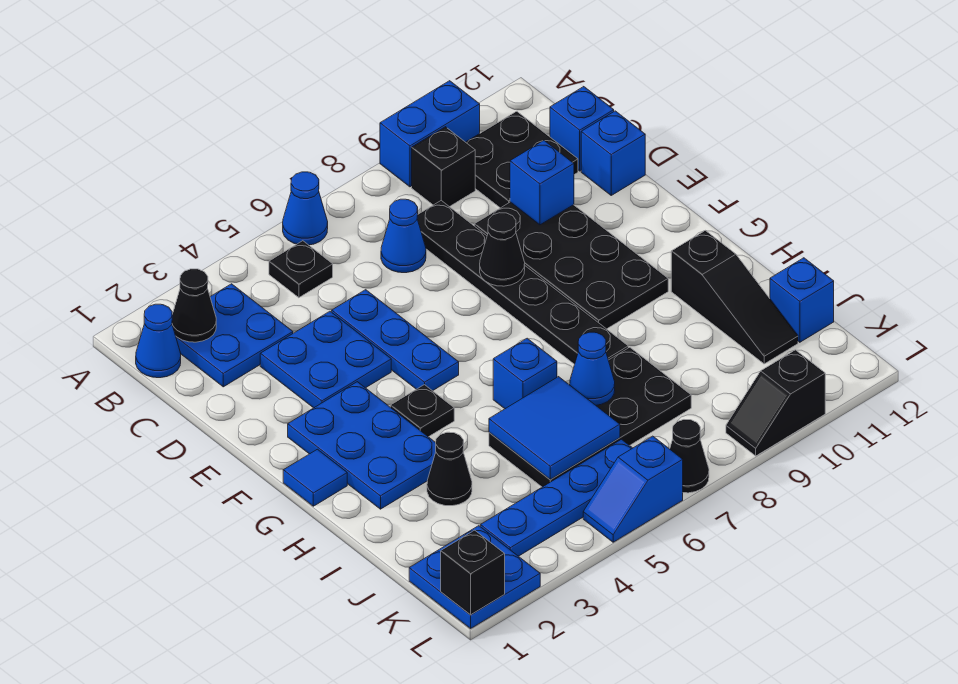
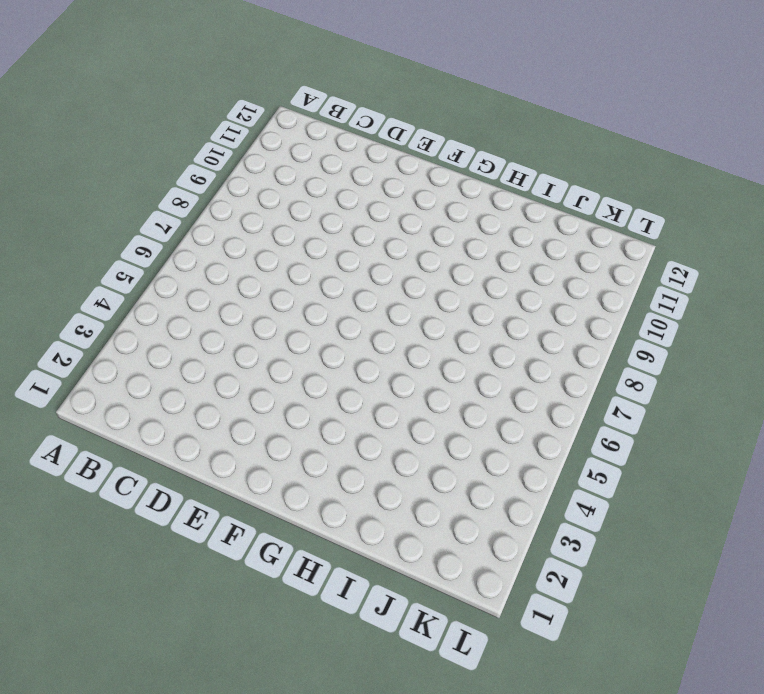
none -> blue cone A6 level 1
none -> blue brick A9:A10 level 1
none -> blue cone B1 level 1
none -> blue plate B2:C3 level 1

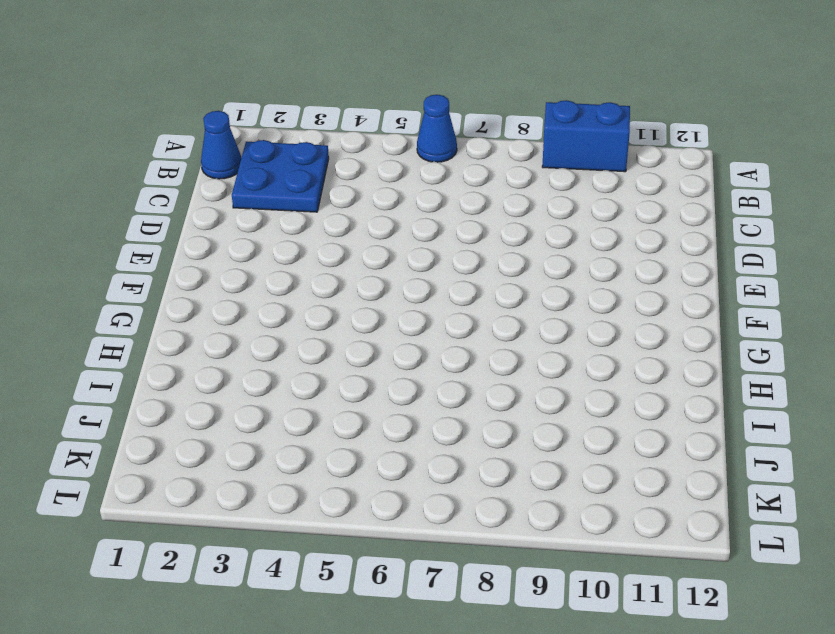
none -> black plate B5 level 1
none -> black brick B9 level 1
none -> black plate B10:C11 level 1
none -> blue cone C7 level 1

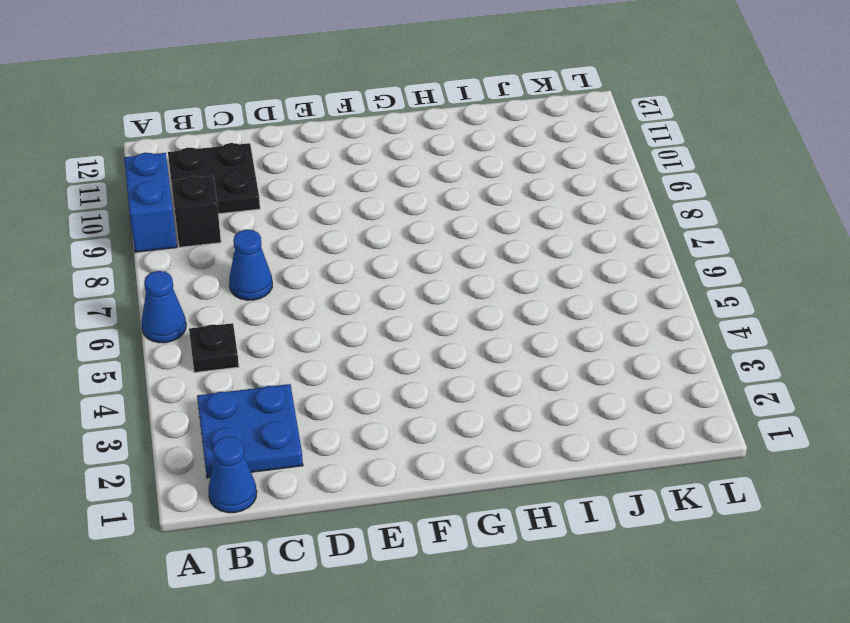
none -> black plate C8:H8 level 1
none -> blue brick C12 level 1
none -> blue plate D3:E4 level 1
none -> blue plate D5:F5 level 1

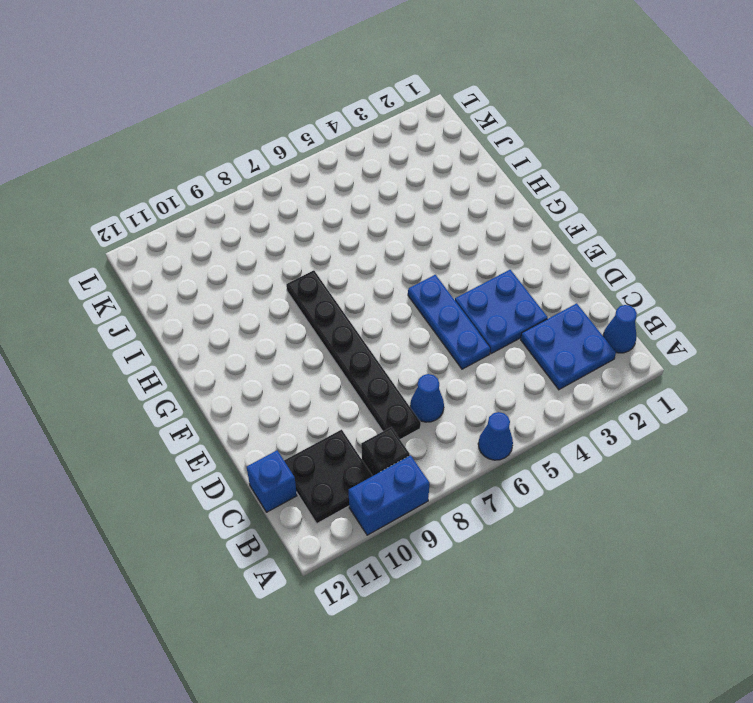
none -> black plate B5 level 1
none -> black plate D9:G10 level 1
none -> blue brick D12 level 1
none -> blue plate F2:H3 level 1

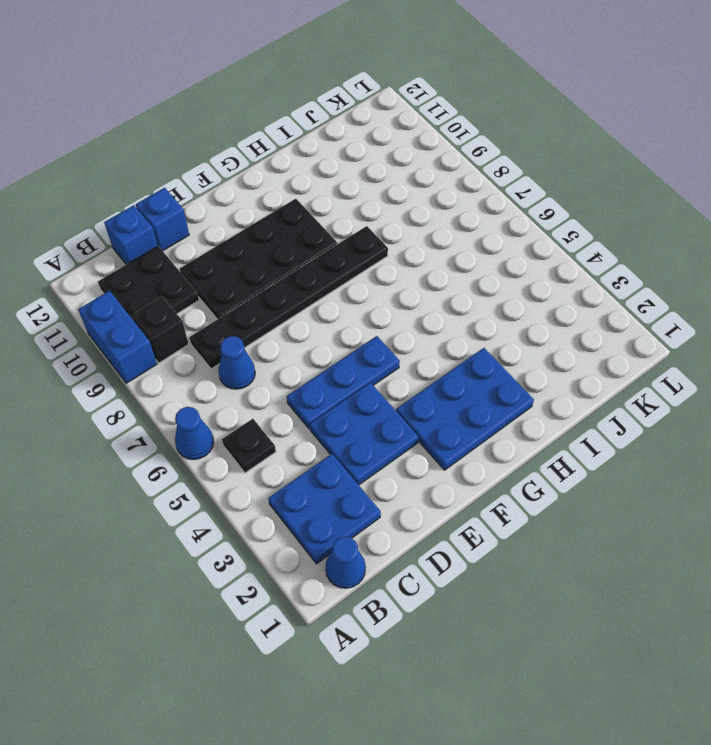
none -> blue tile G1 level 1
none -> black plate G4 level 1
none -> blue brick H6 level 1
none -> black slope H11:J11 level 1 top H

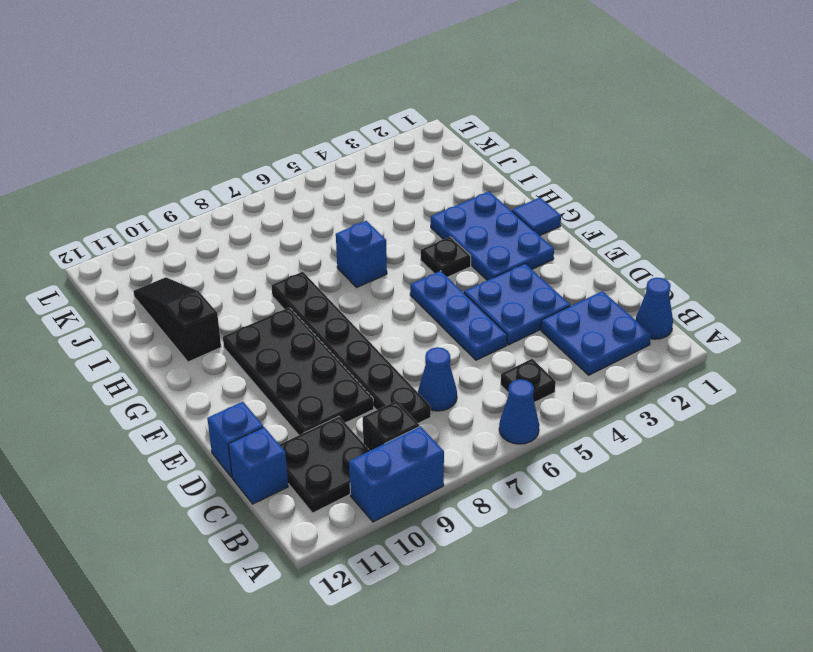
none -> black cone I3 level 1
none -> black plate I5:J8 level 1
none -> blue brick J12 level 1
none -> blue plate K1:L2 level 1

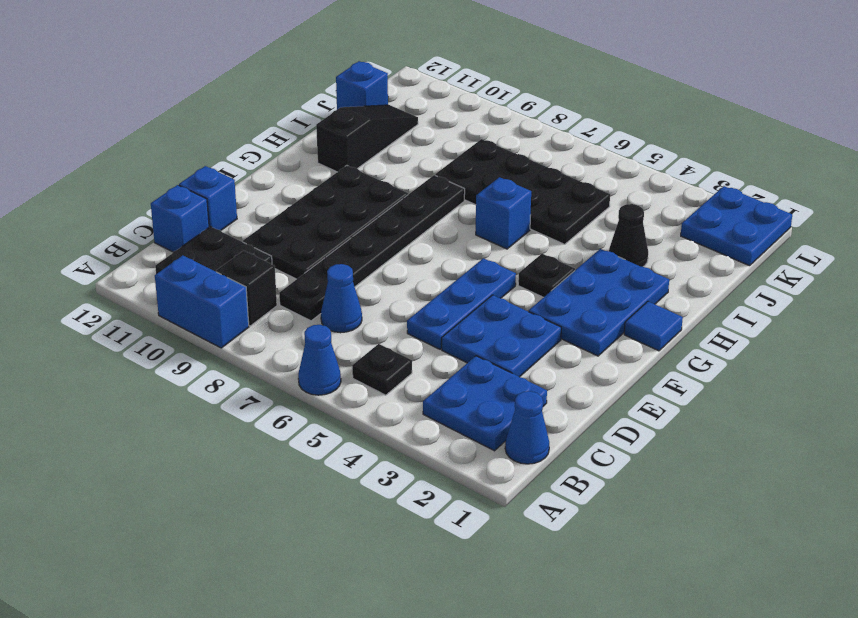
none -> blue plate K3:K6 level 1
none -> blue slope L5:L6 level 1 top 6
none -> black cone L7 level 1
none -> black slope L9:L10 level 1 top 10

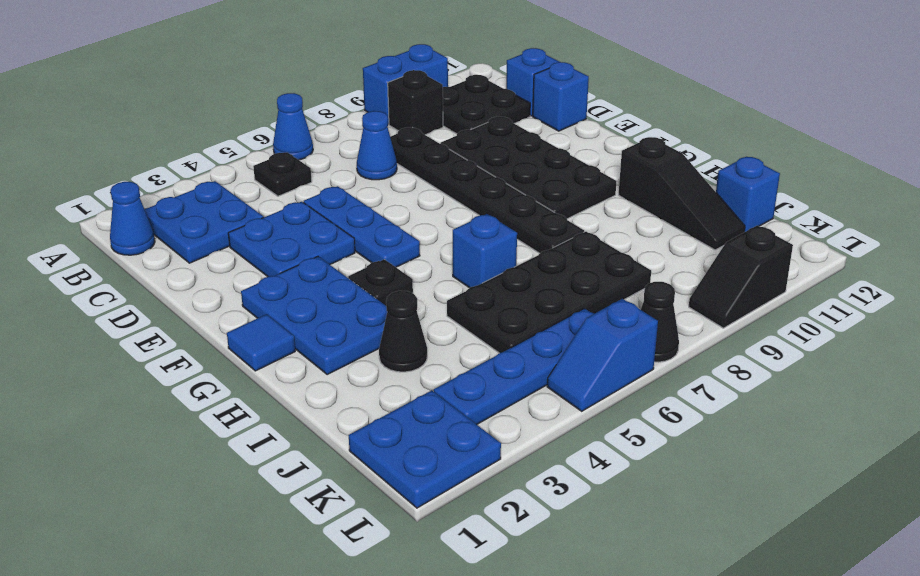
none -> black cone B2 level 2
none -> blue brick D10 level 2
none -> black cone E8 level 2
none -> blue tile I5:J6 level 2

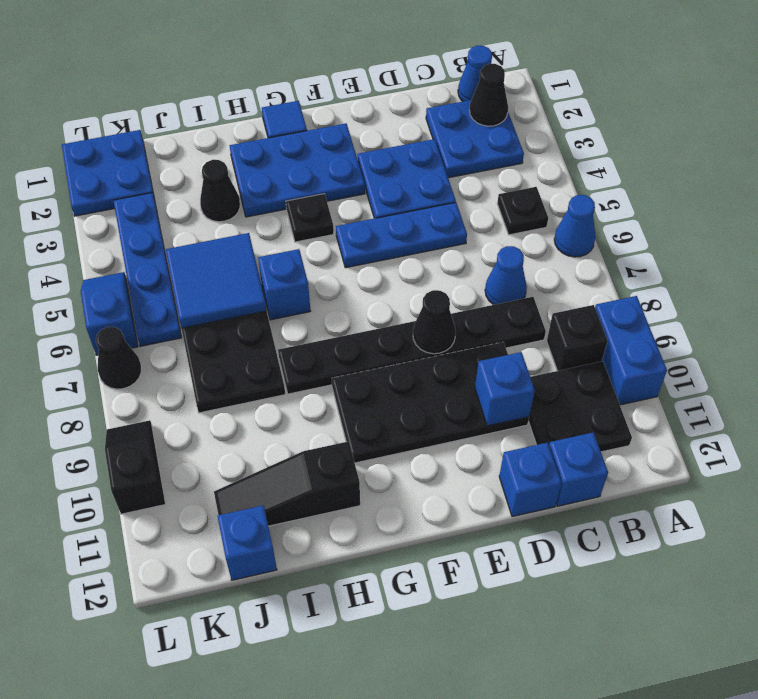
none -> blue cone I7 level 2
none -> black brick L1 level 2

